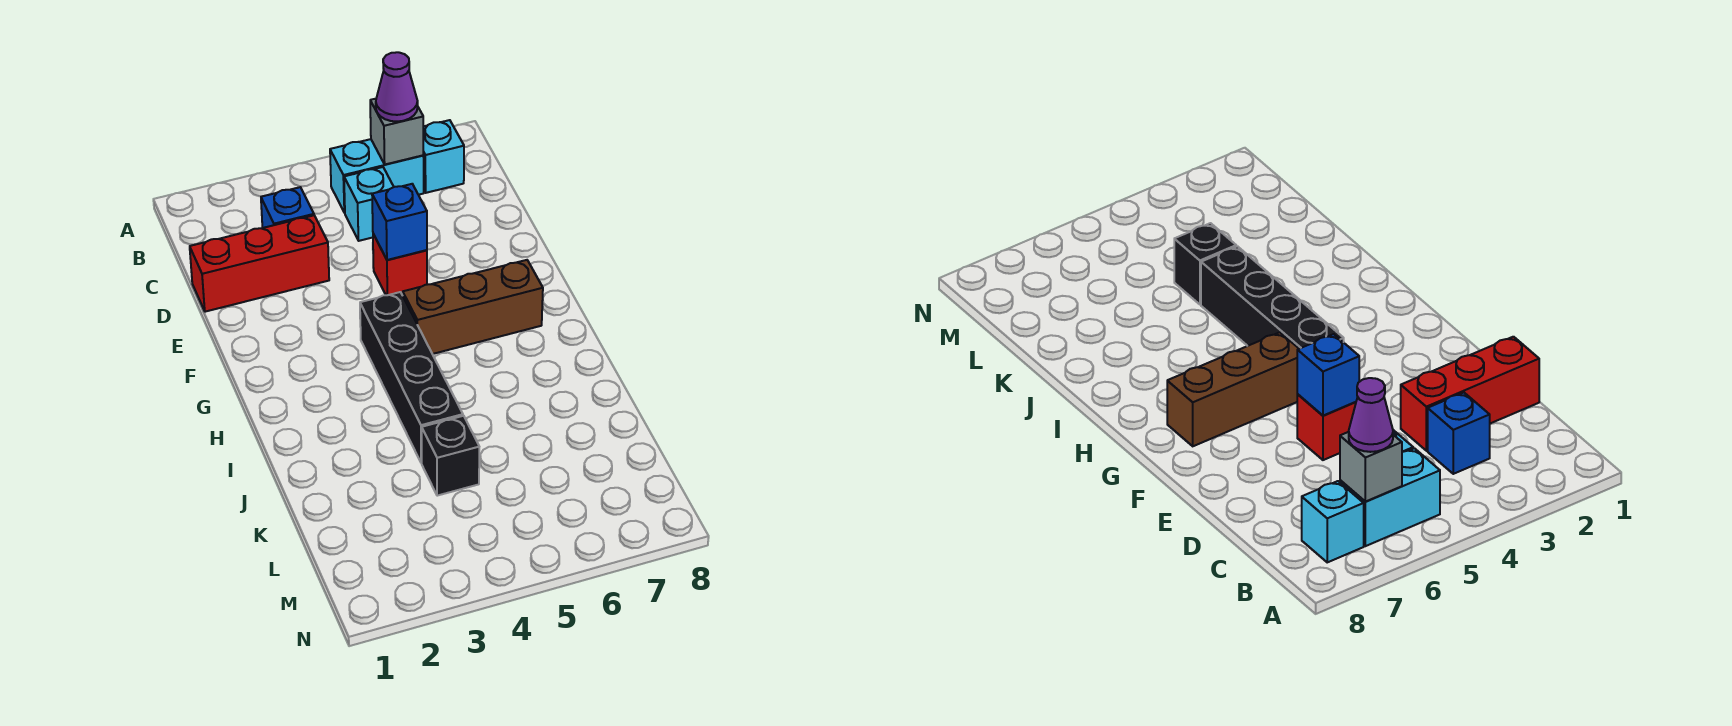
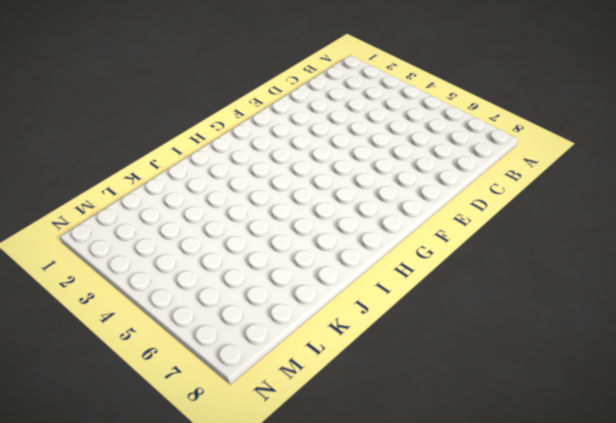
none -> cyan brick B5:B6 level 1
none -> cyan brick B7 level 1
none -> blue brick C3 level 1

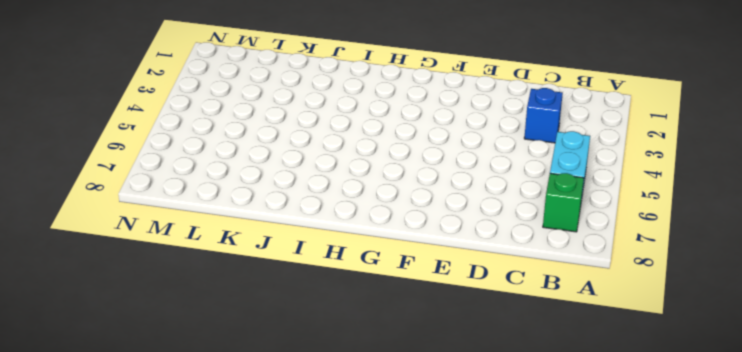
green brick B7 level 1 -> cyan brick B7 level 1
none -> cyan brick C5 level 1
none -> red brick D1:D3 level 1
none -> red brick E5 level 1

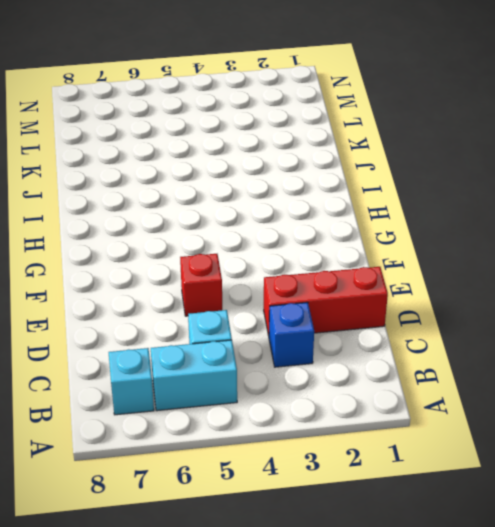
none -> black brick G4:J4 level 1
none -> brown brick G5:G7 level 1
none -> black brick K4 level 1

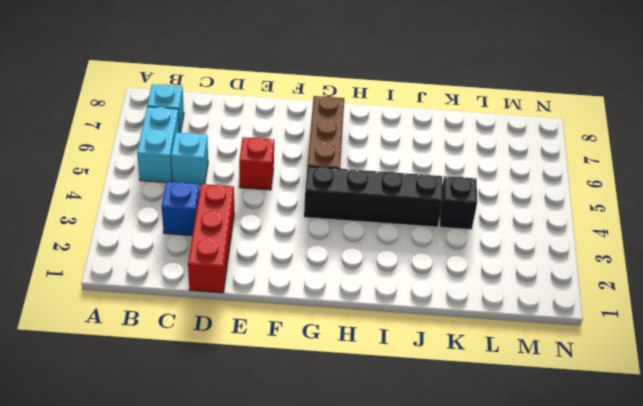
none -> grey brick B6 level 2
none -> blue brick E5 level 2
none -> purple cone B6 level 3

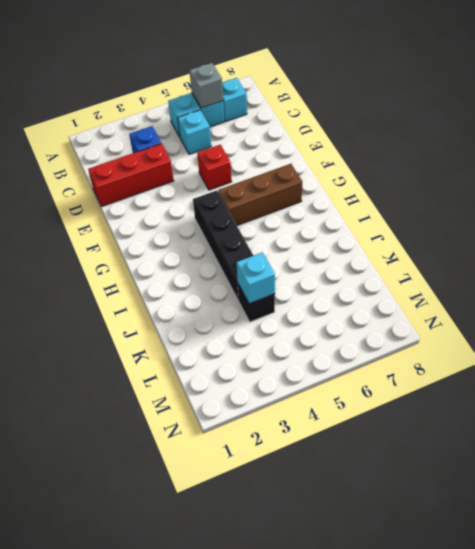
cyan brick K4 level 2 -> none
none -> blue brick E5 level 2
none -> purple cone B6 level 3

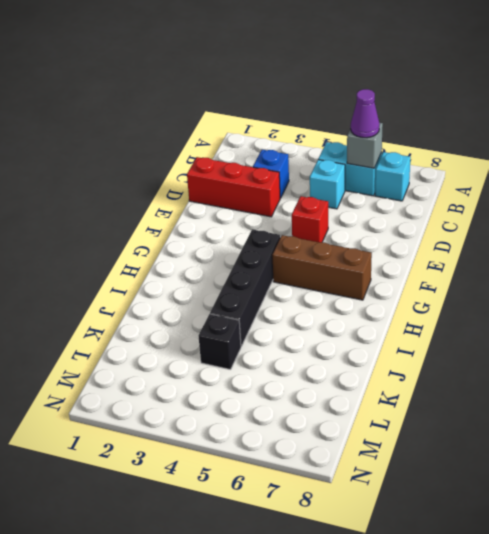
none -> blue brick E5 level 2

